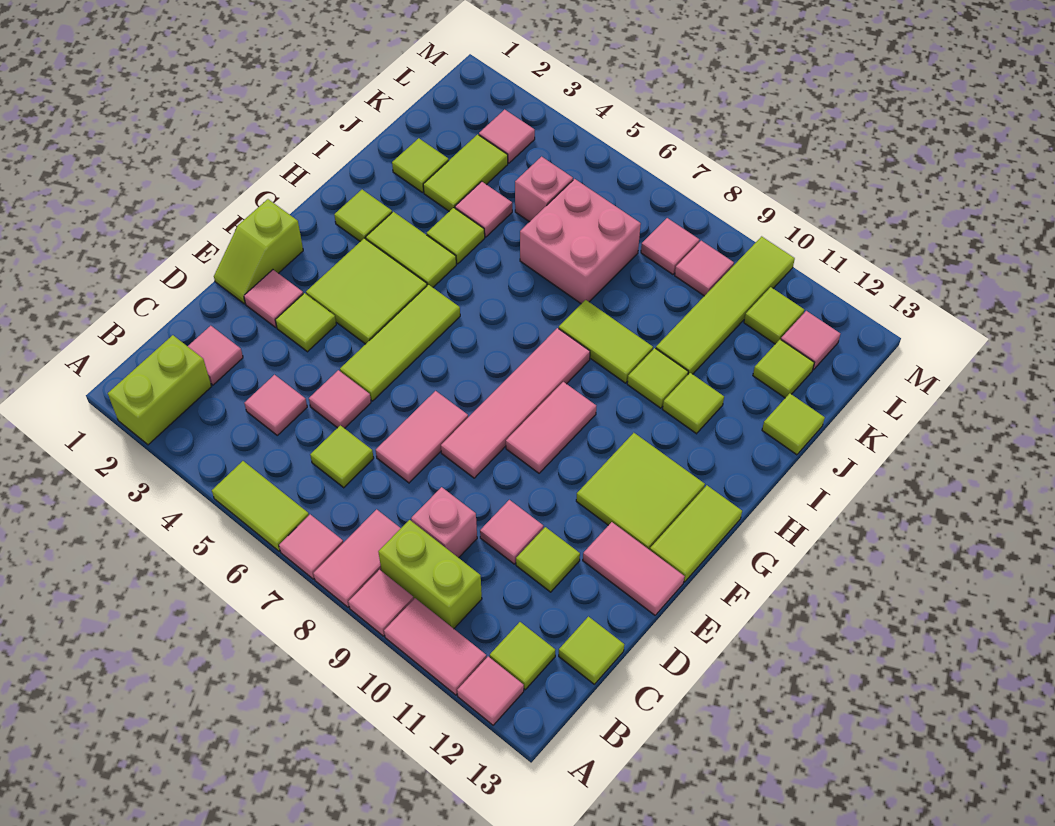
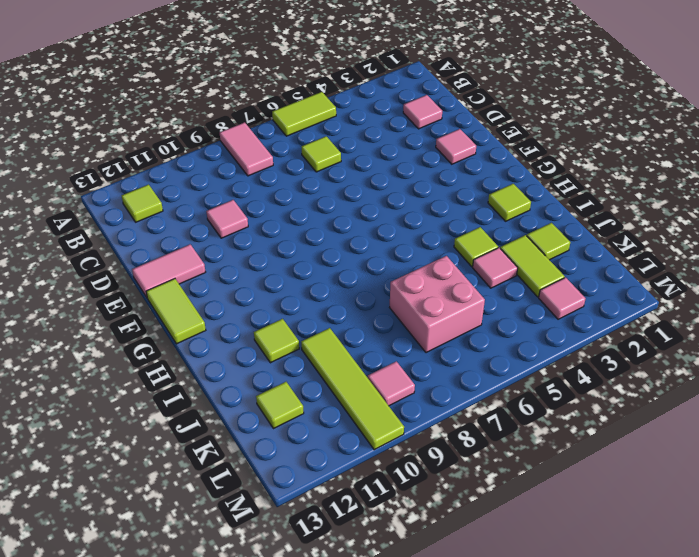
none -> lime brick A2:B2 level 1
none -> pink tile A7 level 1
none -> pink tile A9 level 1
none -> pink tile A10:A11 level 1

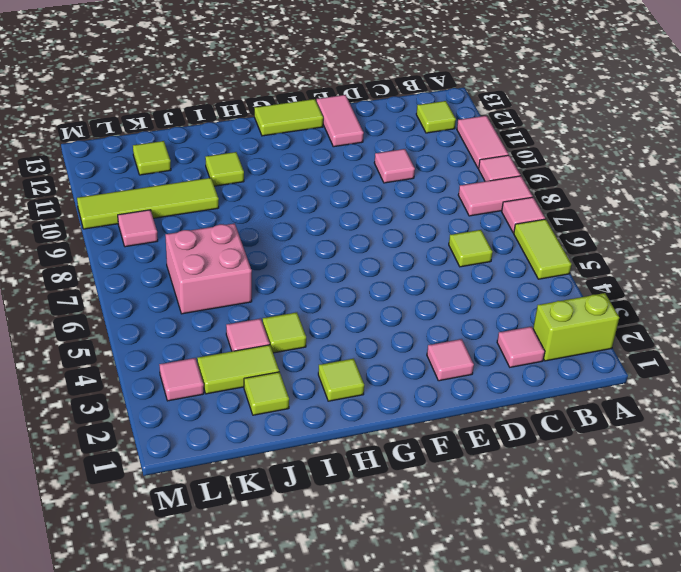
none -> pink tile A12 level 1
none -> lime brick B9:B10 level 1
none -> pink tile C4 level 1
none -> pink brick C9 level 1

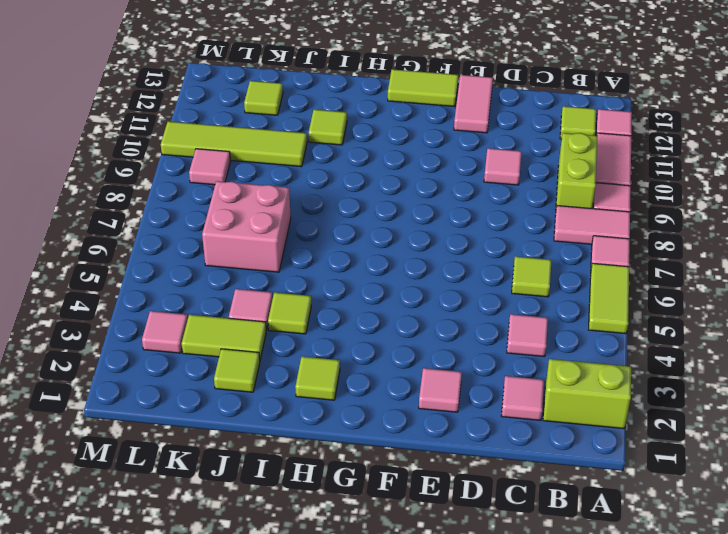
none -> pink brick C9 level 1
none -> lime tile C13 level 1
none -> pink tile D5 level 1
none -> pink tile D7:E7 level 1

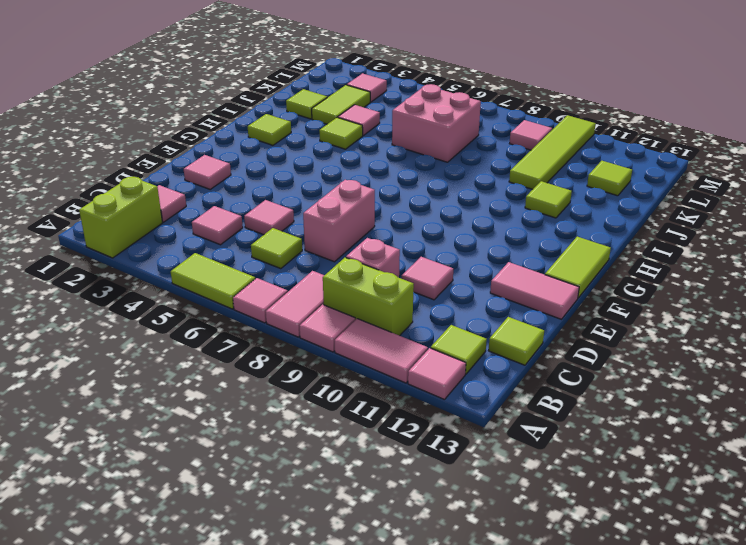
pink brick D7:E7 level 1 -> pink tile D7:E7 level 1
none -> lime tile D11 level 1
none -> lime slope E1:F1 level 1 top F
none -> lime tile E3 level 1
none -> lime tile E5:G5 level 1

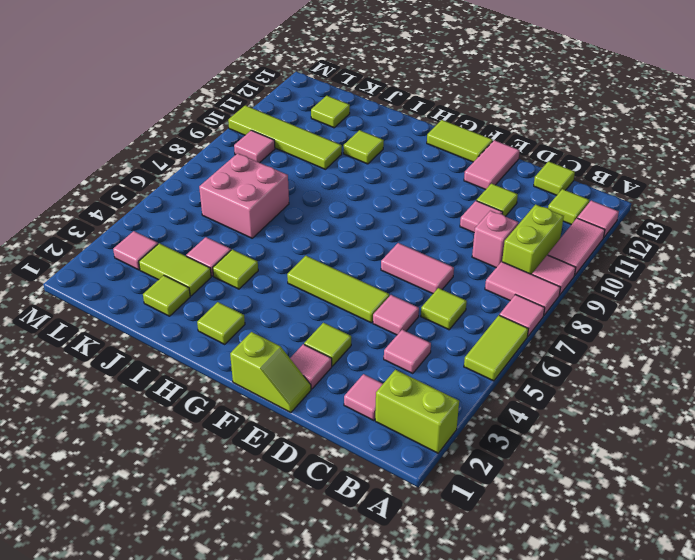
none -> pink tile E8:H8 level 1
none -> lime tile F3:G4 level 1
none -> pink tile F9:G9 level 1
none -> lime tile F11:G12 level 1

